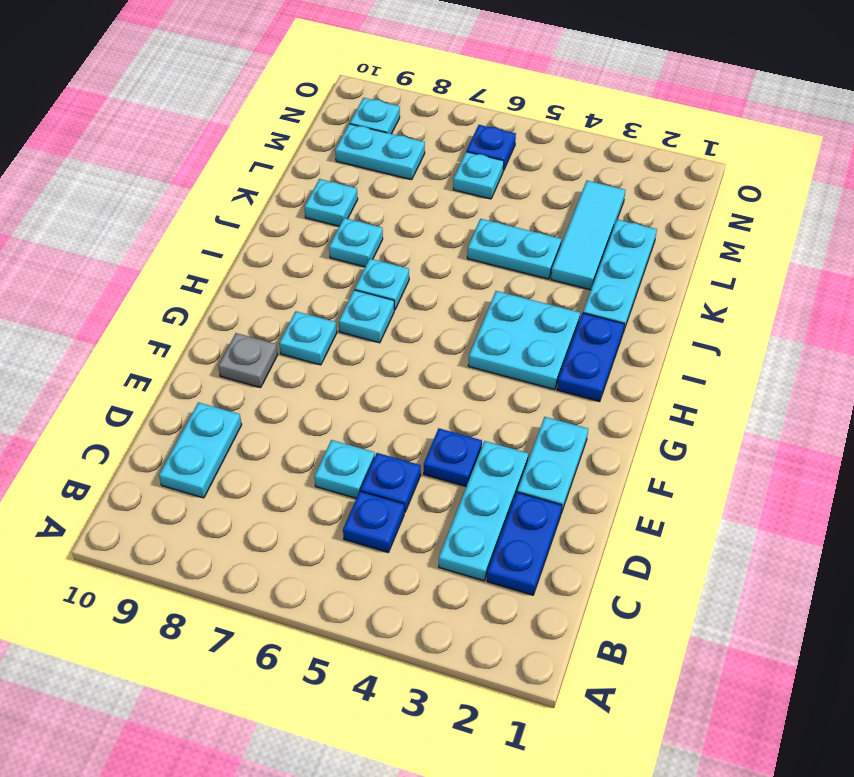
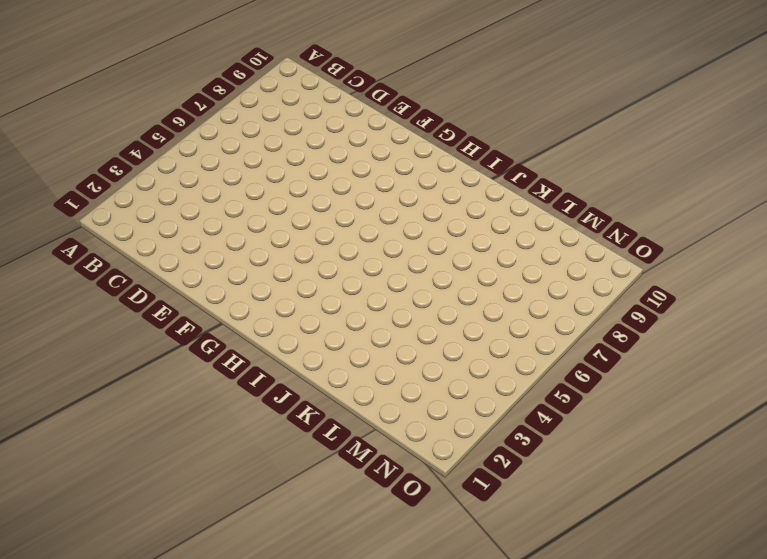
none -> blue plate C2:D2 level 1
none -> cyan plate C3:E3 level 1
none -> blue plate C5 level 1

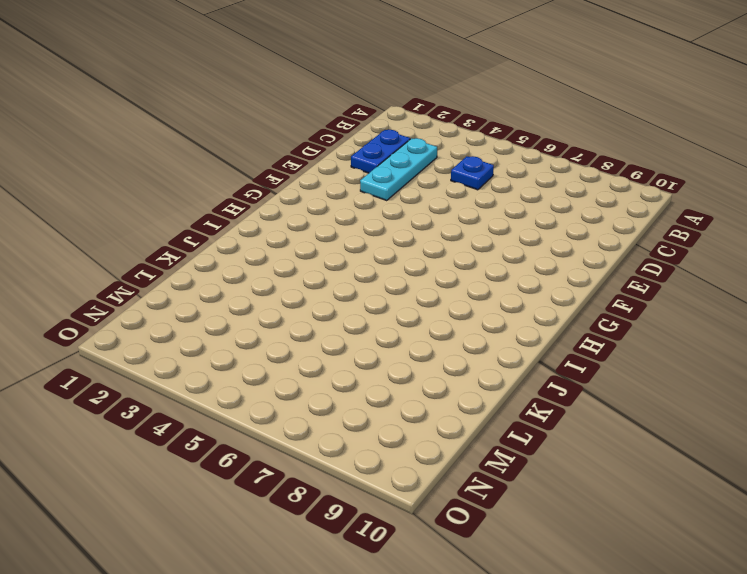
none -> cyan plate C9:D9 level 1
none -> blue plate D5 level 1
none -> cyan plate D6 level 1

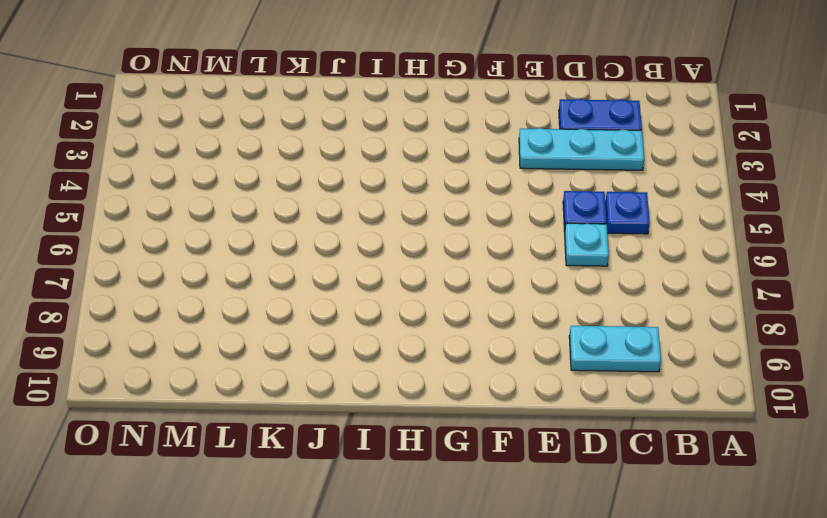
none -> cyan plate E2:F2 level 1
none -> blue plate E4 level 1
none -> grey plate F9 level 1

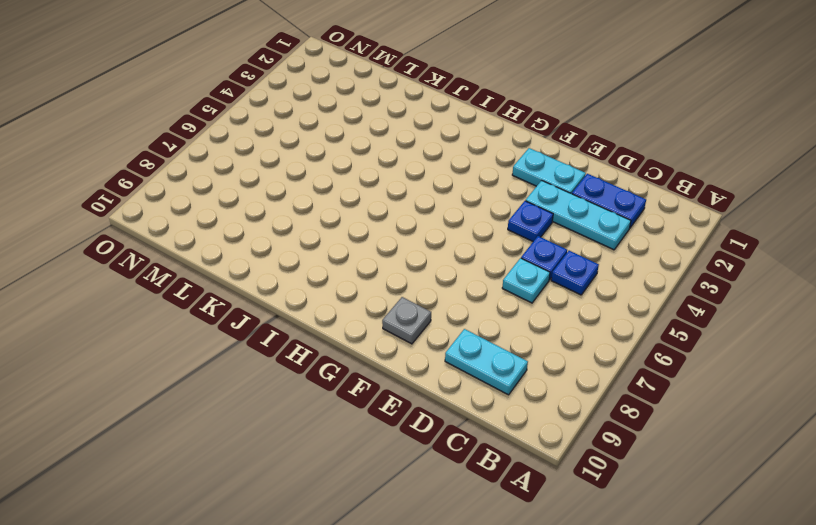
none -> cyan plate G8 level 1
none -> blue plate H2:I2 level 1
none -> cyan plate H3:I4 level 1

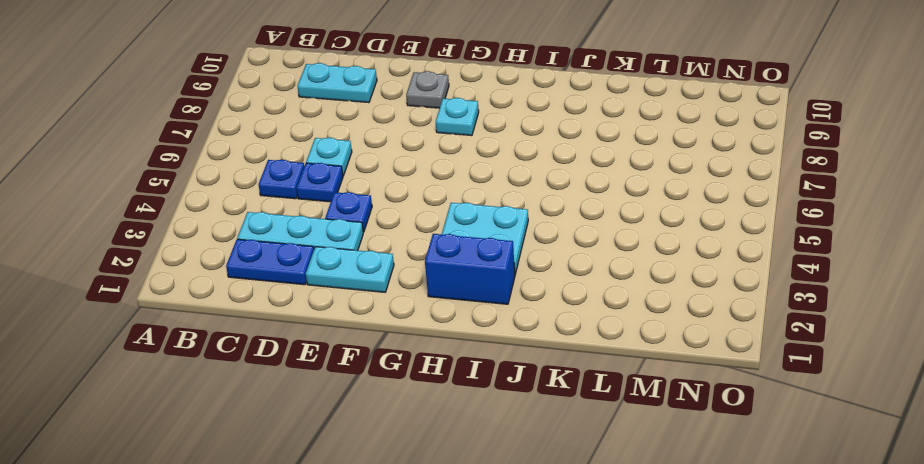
blue brick H2:I2 level 1 -> blue plate H2:I2 level 1
none -> cyan plate H7 level 1
none -> cyan plate I7 level 1
none -> cyan plate J2:L2 level 1

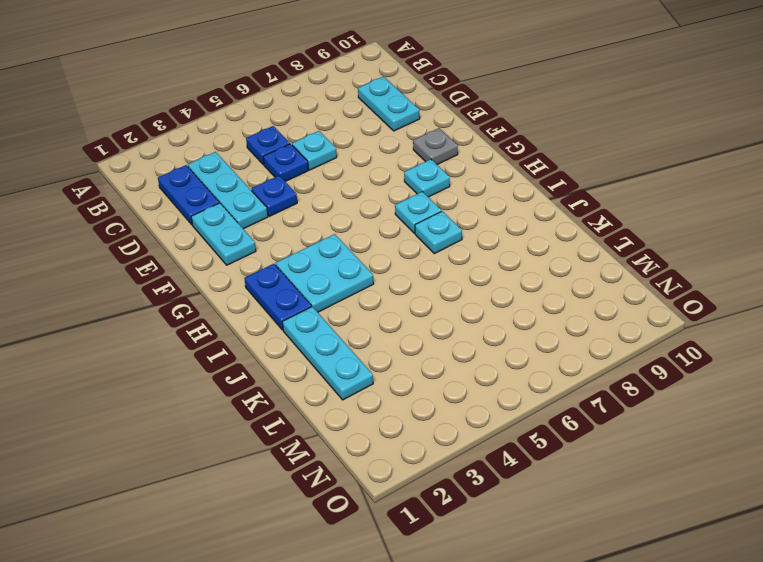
none -> cyan plate J8 level 1
none -> cyan tile K3:M3 level 1
none -> cyan plate K4:K5 level 1

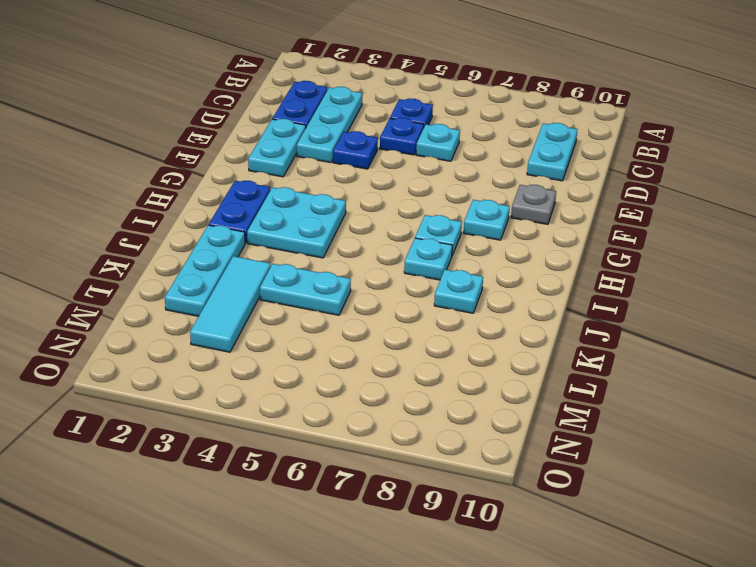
none -> cyan plate K9 level 1
none -> cyan plate M6 level 1
none -> cyan plate M8:M9 level 1

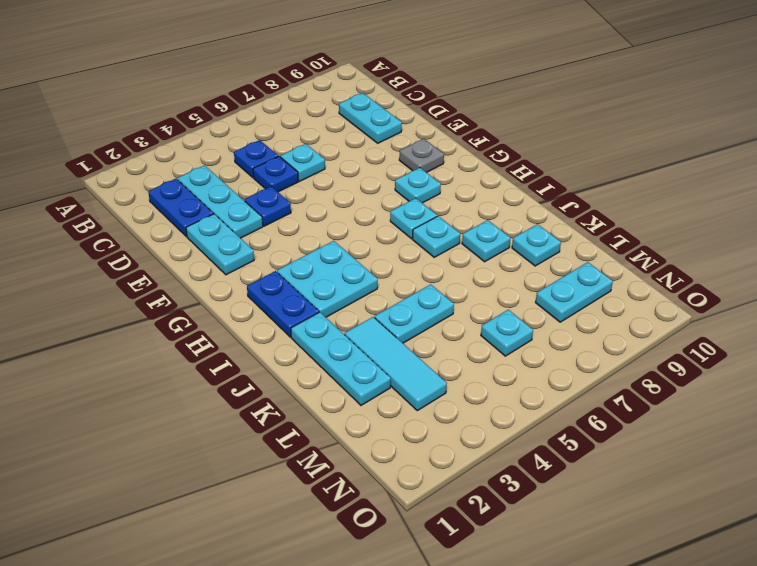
none -> blue plate N6 level 1
none -> cyan plate N9 level 1

